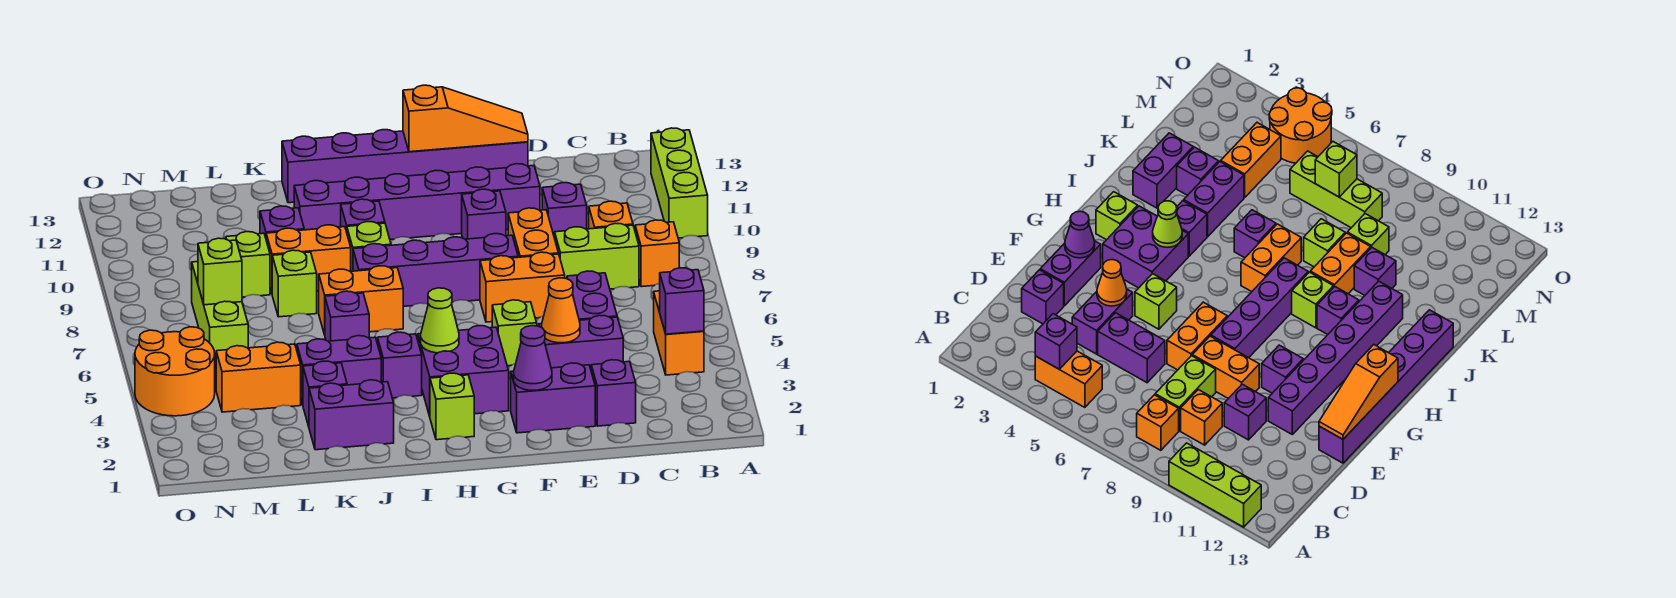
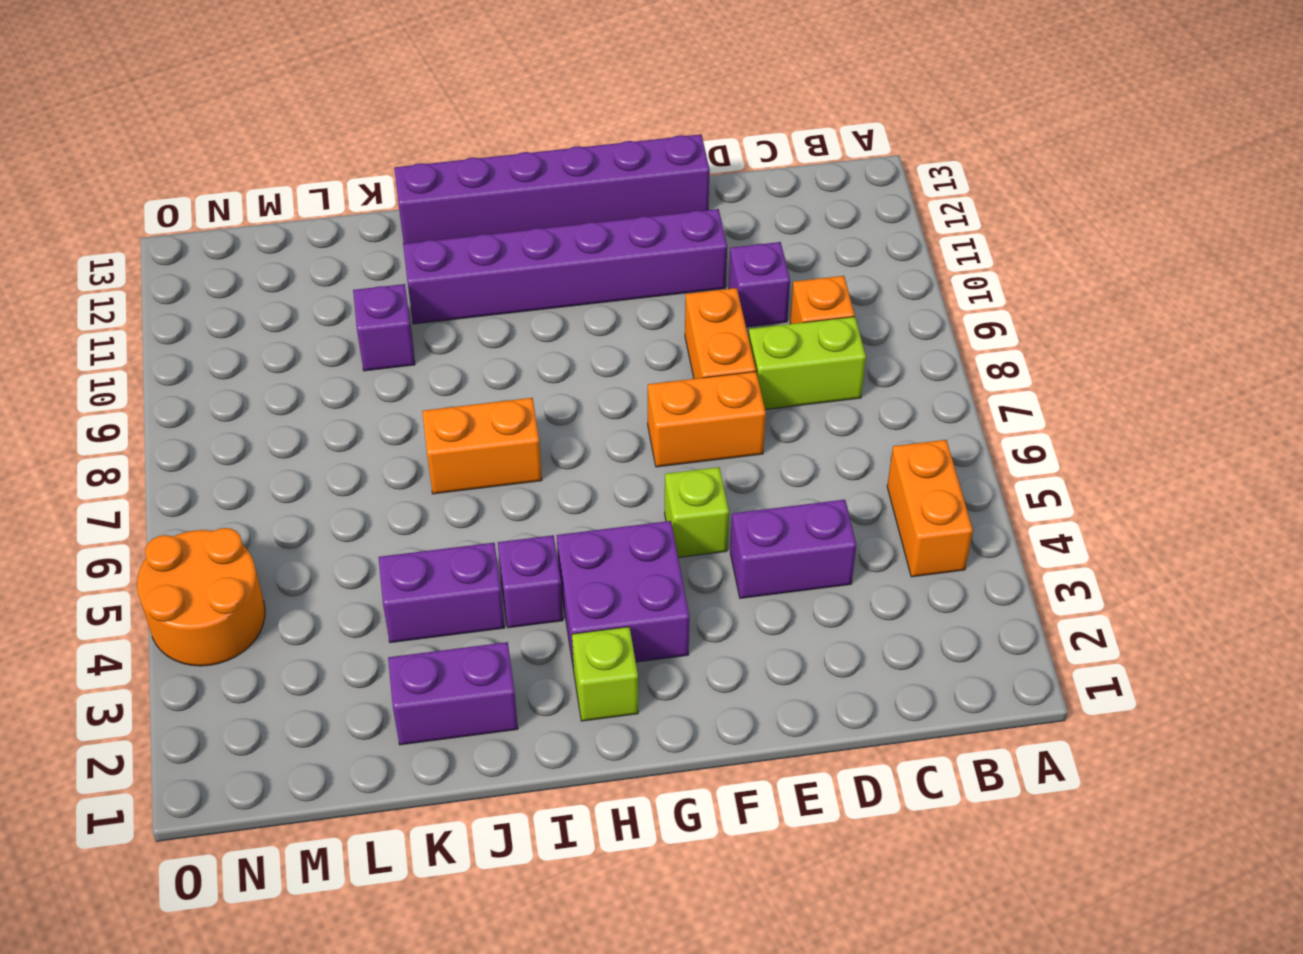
none -> lime brick A10:A12 level 1
none -> orange brick B8 level 1
none -> purple brick D2 level 1
none -> purple brick D5:D6 level 1

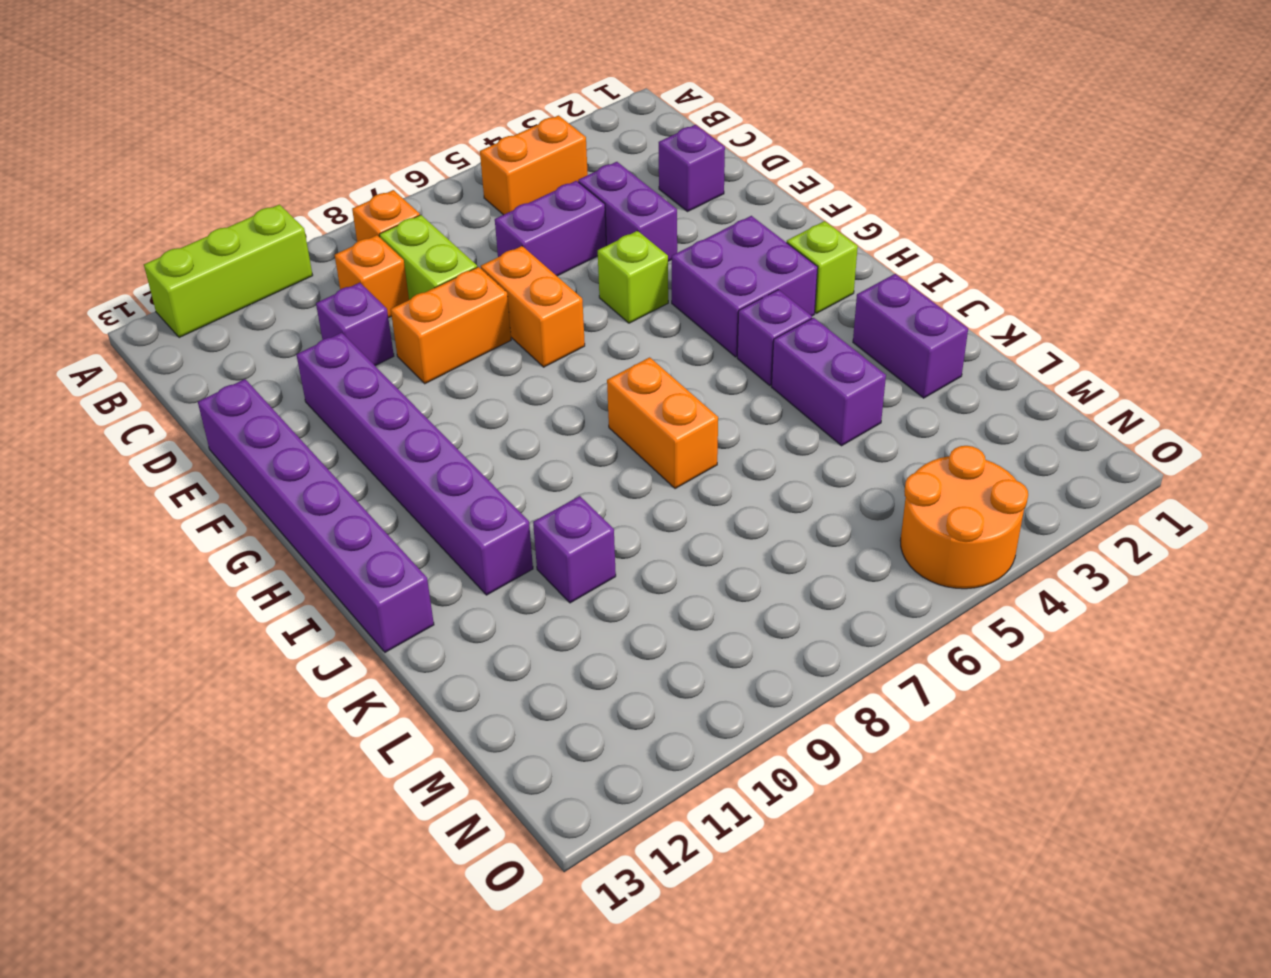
none -> purple brick E2:F2 level 1
none -> purple brick F8:I8 level 1
none -> purple brick F10 level 1
none -> lime brick I9 level 1

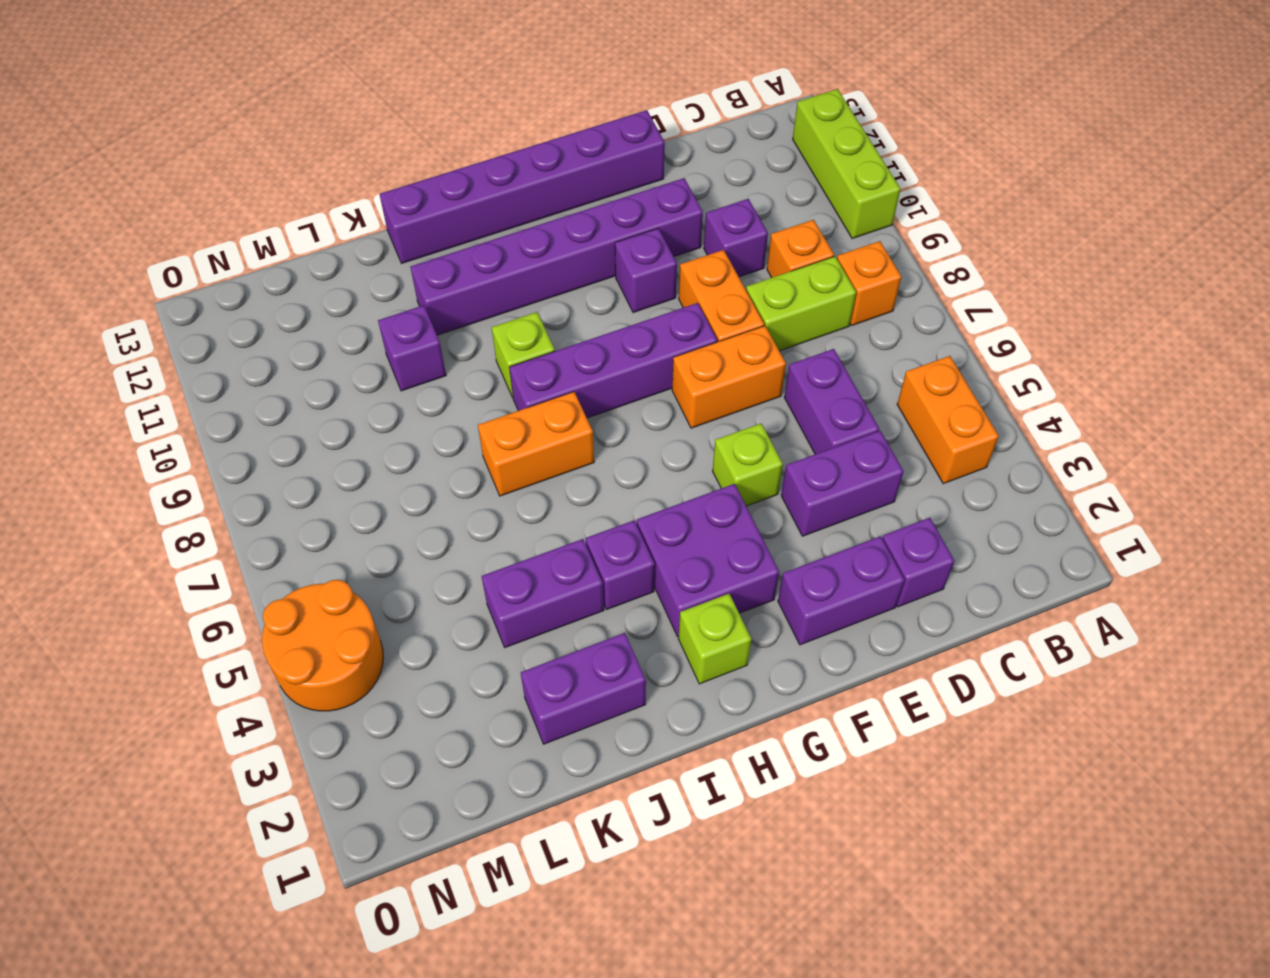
none -> purple brick I10 level 1
none -> purple brick J6 level 1
none -> orange brick J9:K9 level 1
none -> purple brick K3 level 1

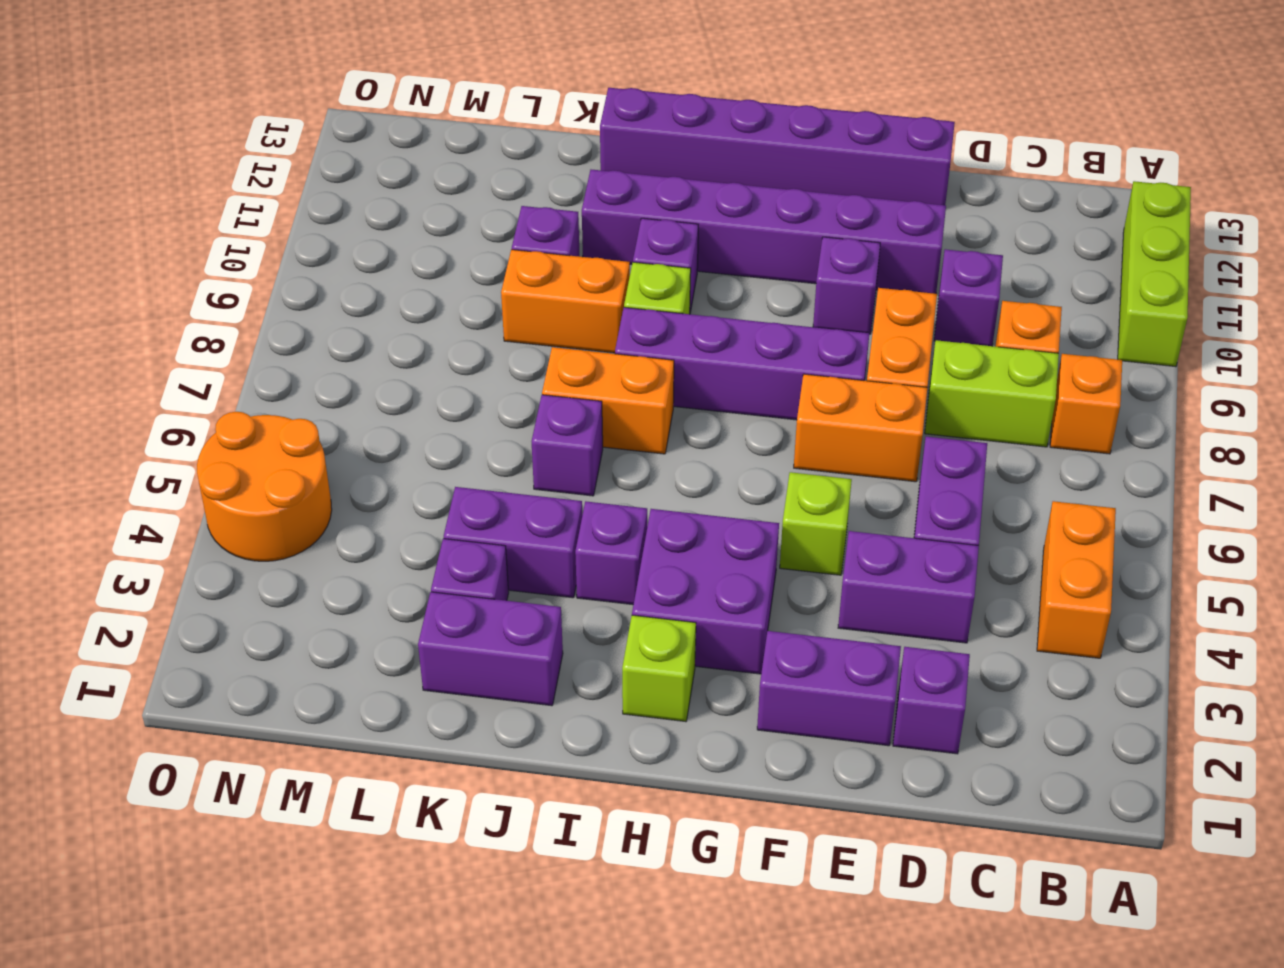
none -> lime brick K8 level 1
none -> orange brick L4:M4 level 1
none -> lime brick L9 level 1
none -> lime brick M6:M8 level 1

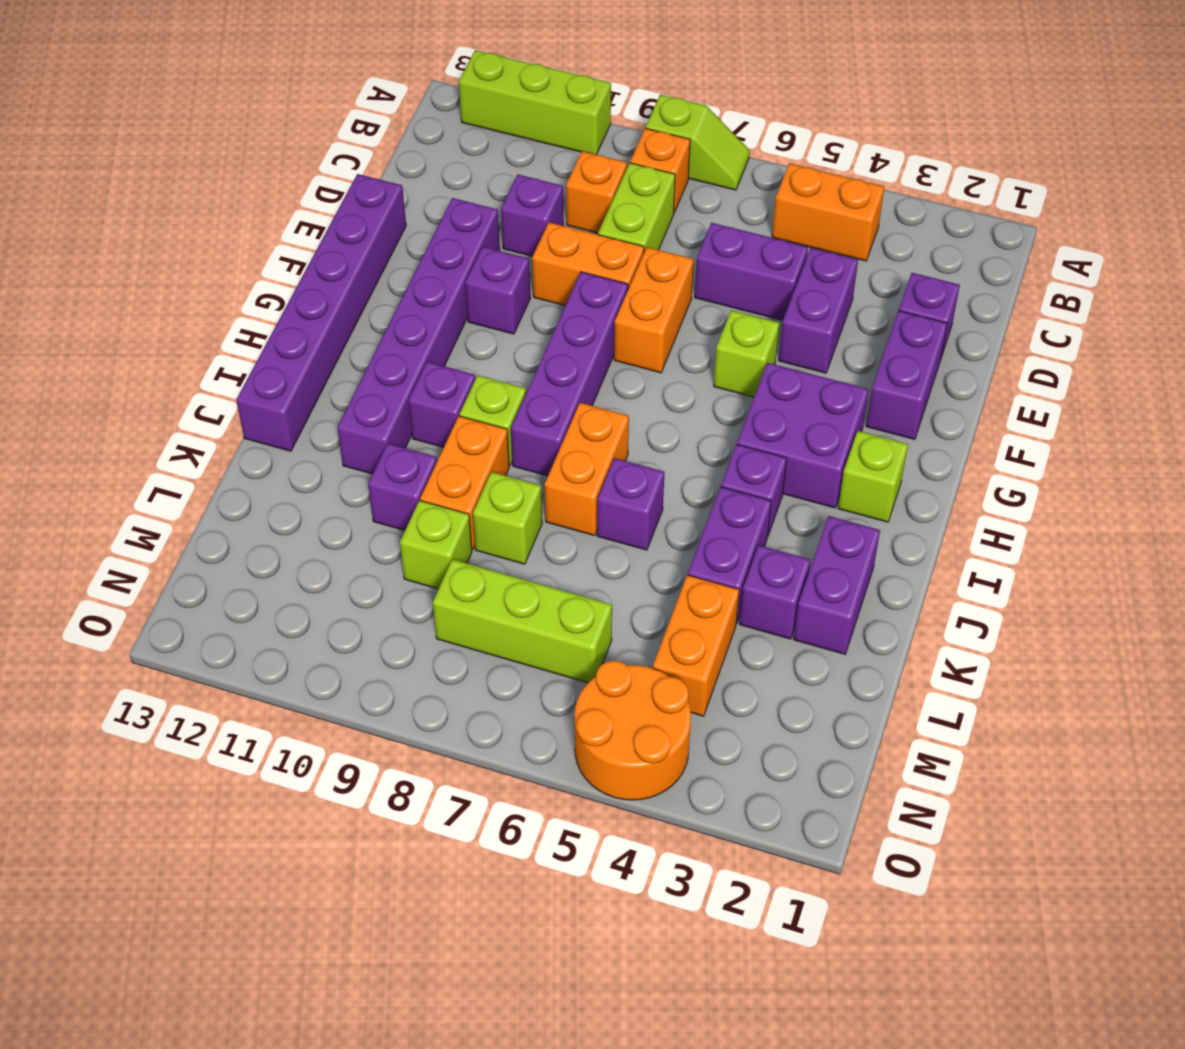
lime slope A7:A8 level 1 top 8 -> none
none -> purple brick B4 level 2
none -> orange cone E4 level 2
none -> orange slope E13:G13 level 2 top G
none -> purple cone F2 level 2

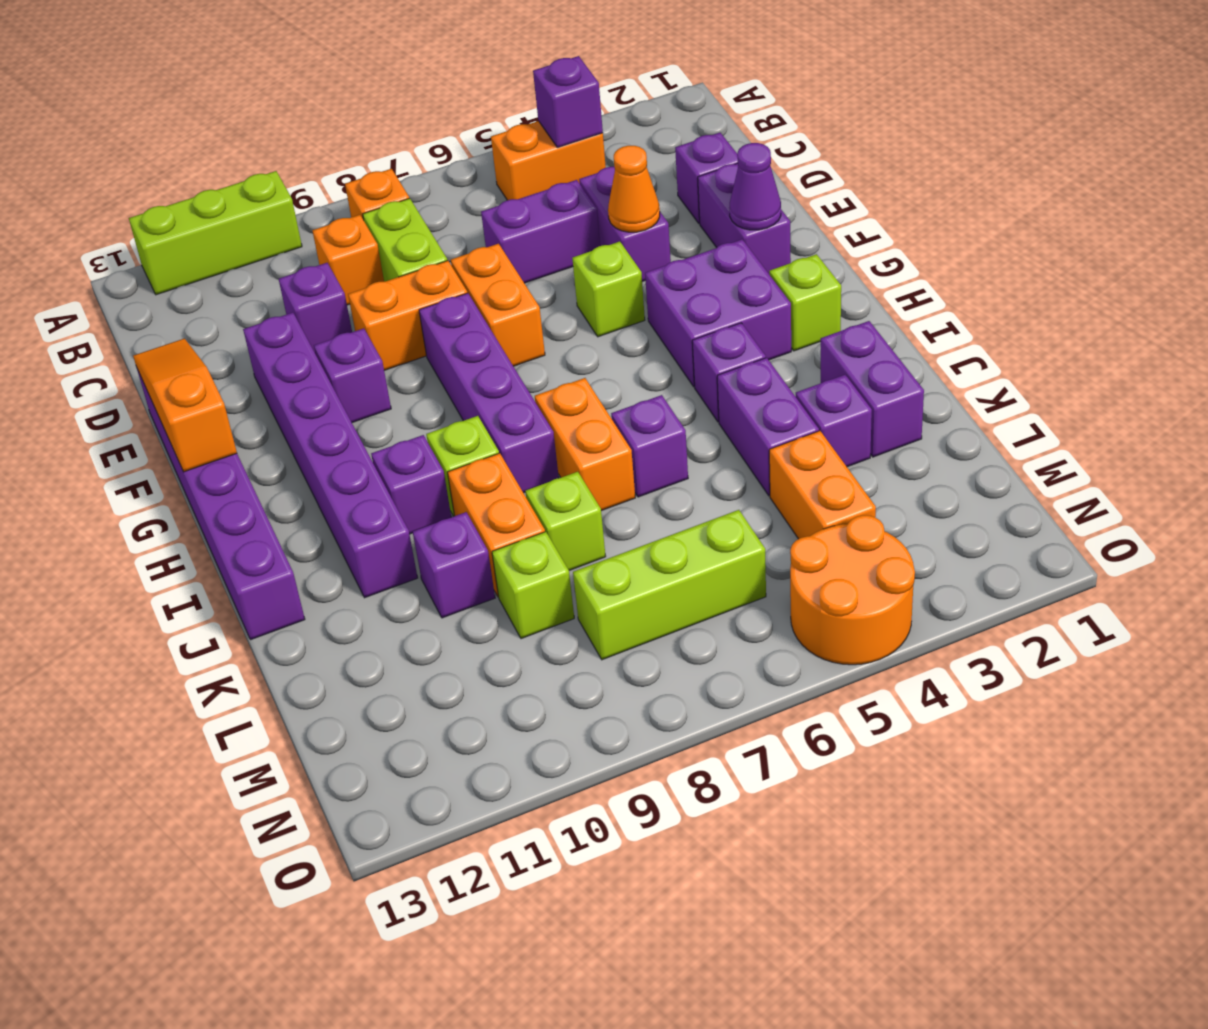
none -> lime cone H4 level 2
none -> lime brick M7 level 2

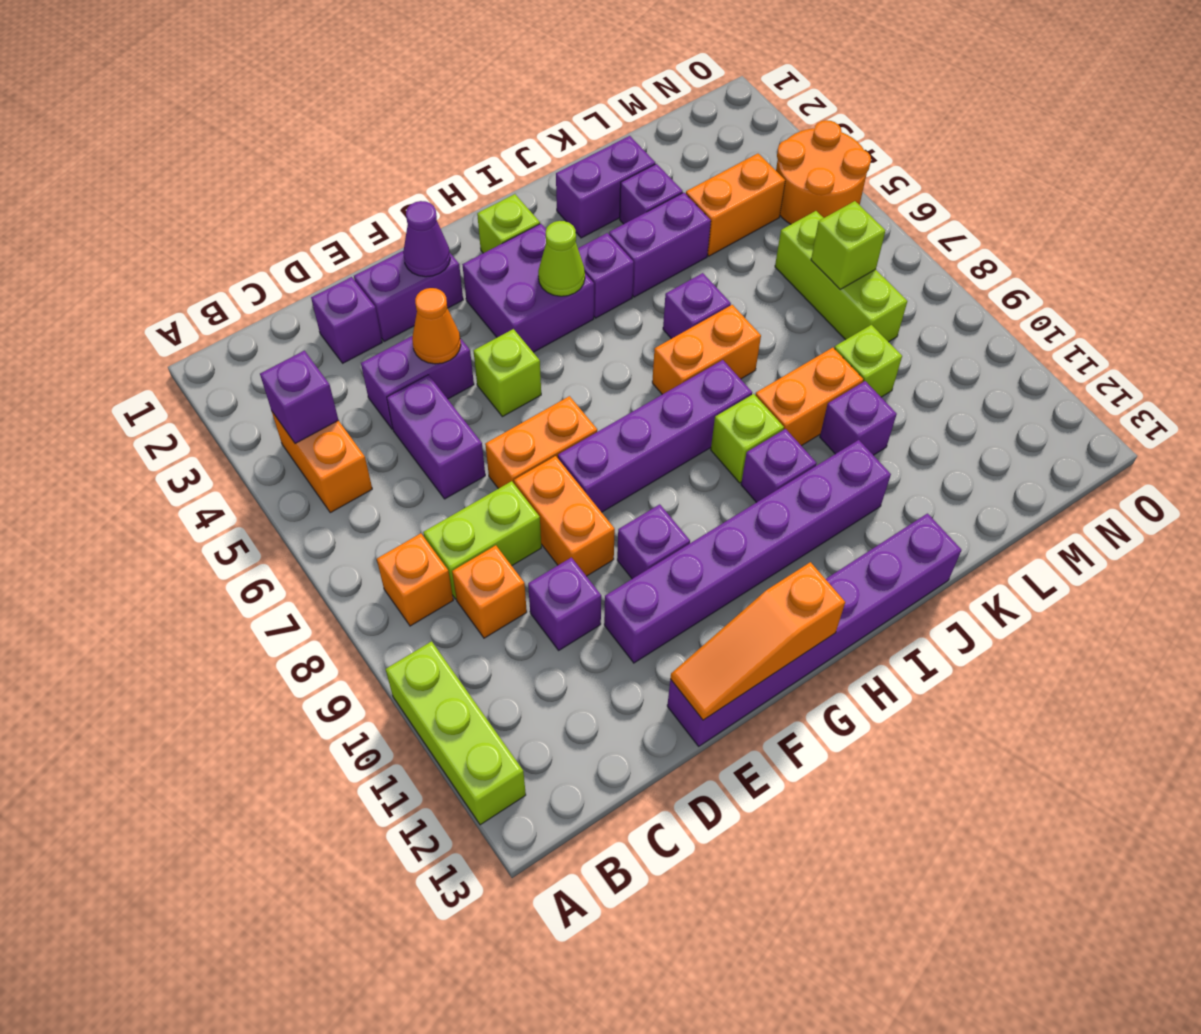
none -> lime brick K8 level 1

